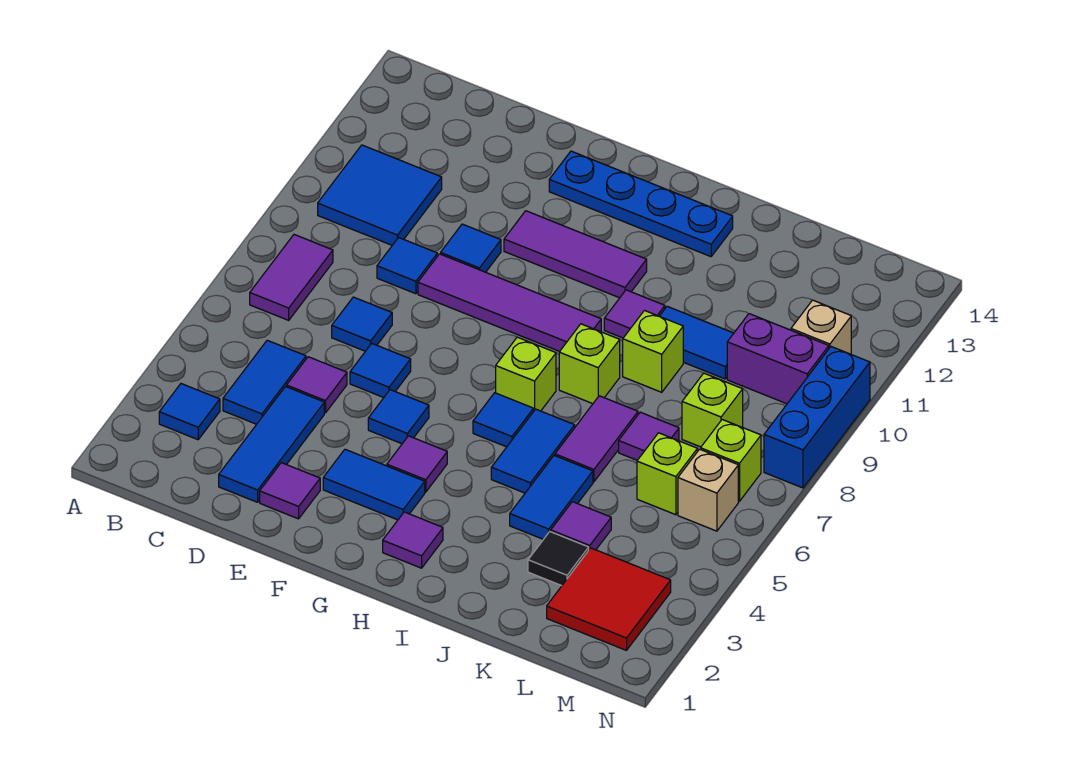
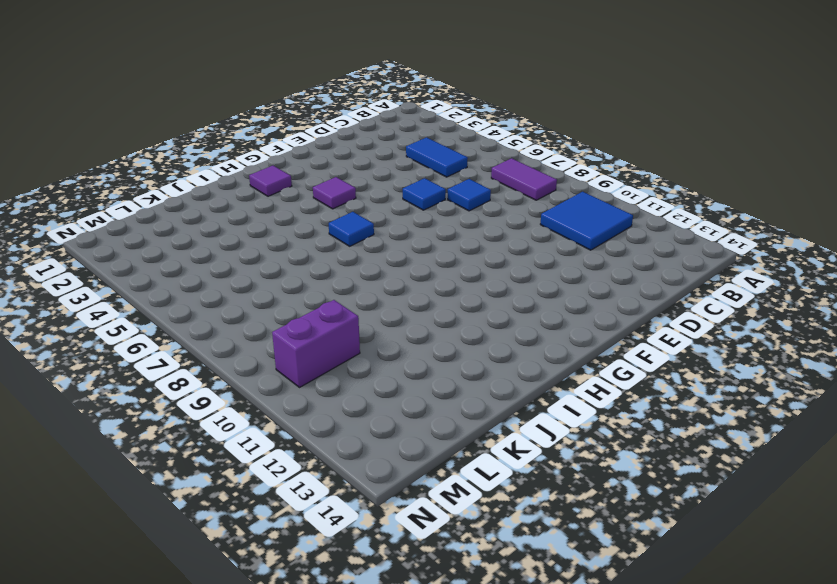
none -> blue tile B3 level 1
none -> blue tile D2:D4 level 1
none -> purple tile D5 level 1
none -> blue tile D9 level 1

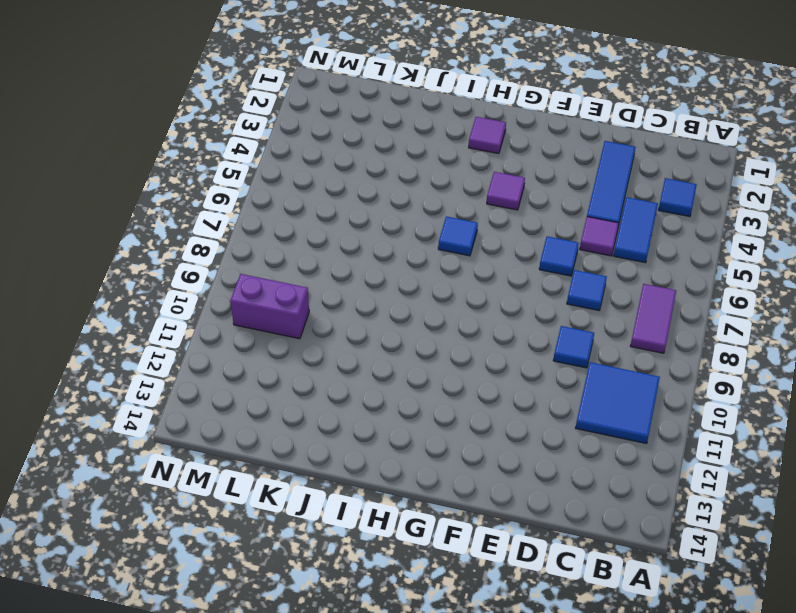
none -> purple tile E2 level 1
none -> purple tile E9:H9 level 1
none -> blue tile E10 level 1
none -> blue tile F3:G3 level 1

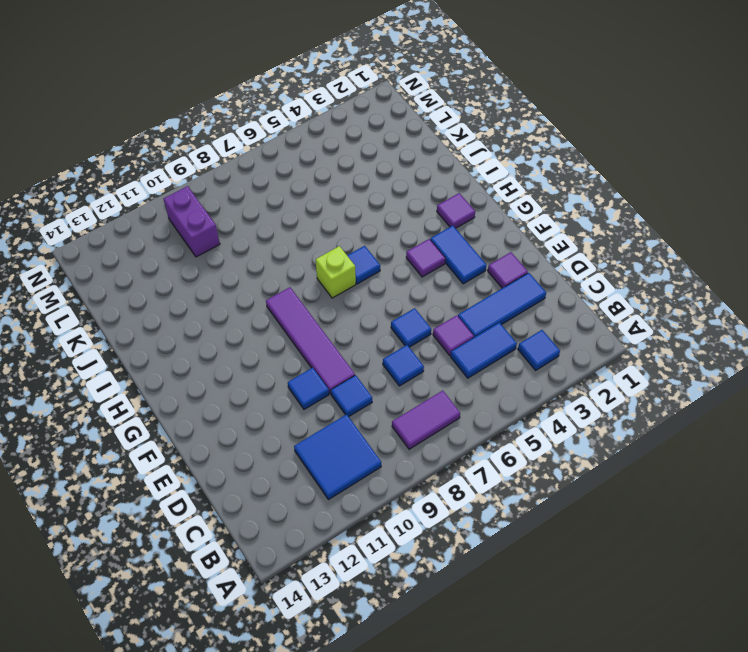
none -> blue tile F5 level 1
none -> purple tile F11:H11 level 1
none -> blue plate F13:I13 level 1
none -> blue tile I5:I6 level 1

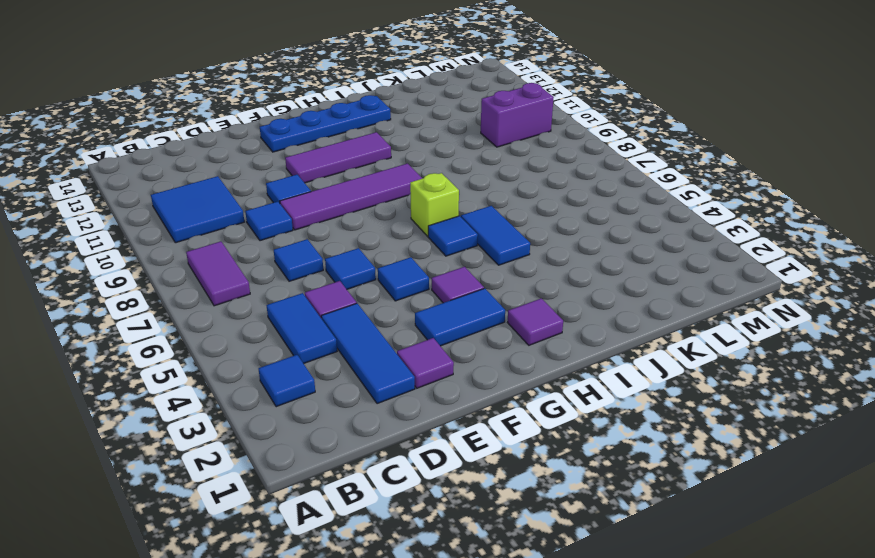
none -> lime brick I8 level 1
none -> purple tile I10 level 1
none -> blue tile J4:J5 level 1
none -> purple tile J6:J7 level 1

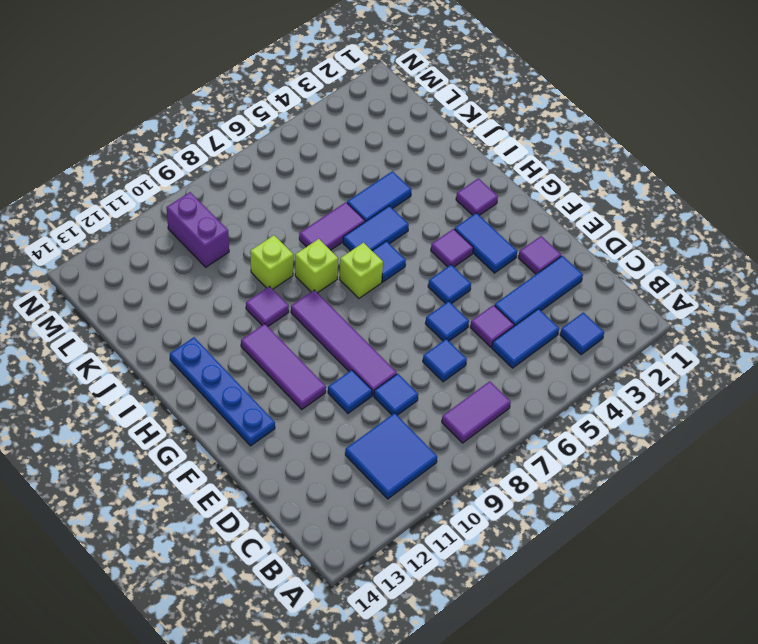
none -> blue tile J10:K10 level 1
none -> black tile K3 level 1
none -> purple tile K4 level 1
none -> purple tile K7 level 1

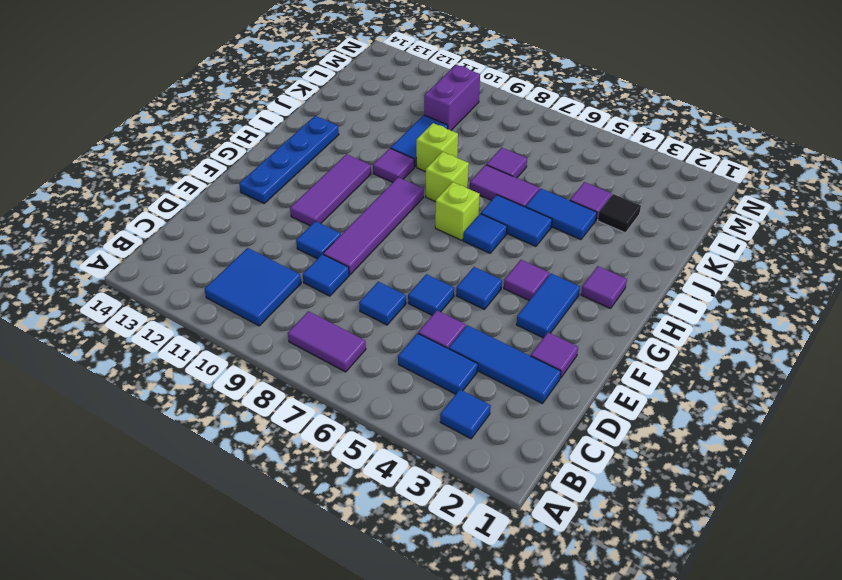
none -> red tile L2:M3 level 1
none -> lime brick L6 level 1
none -> lime brick L8 level 1
none -> tan brick M6 level 1

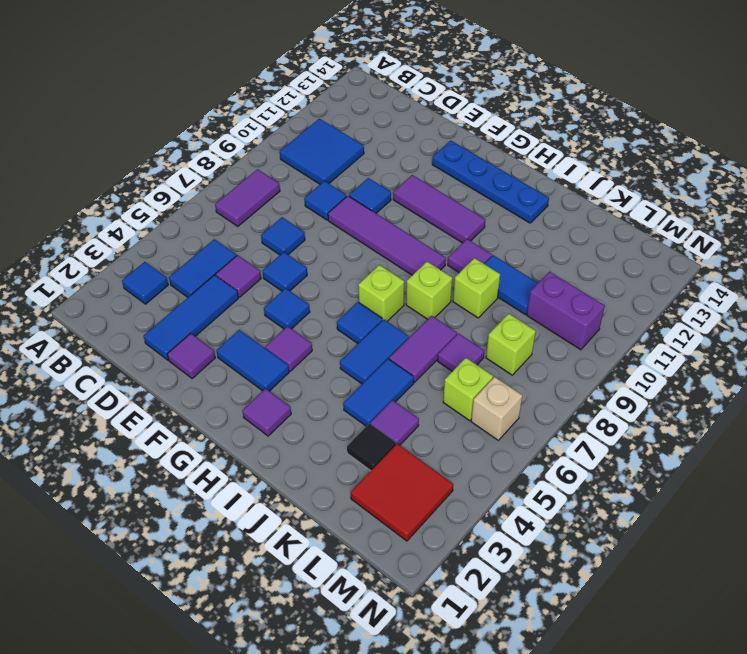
none -> lime brick M7 level 1
none -> tan brick M11 level 1
none -> blue brick N8:N10 level 1

